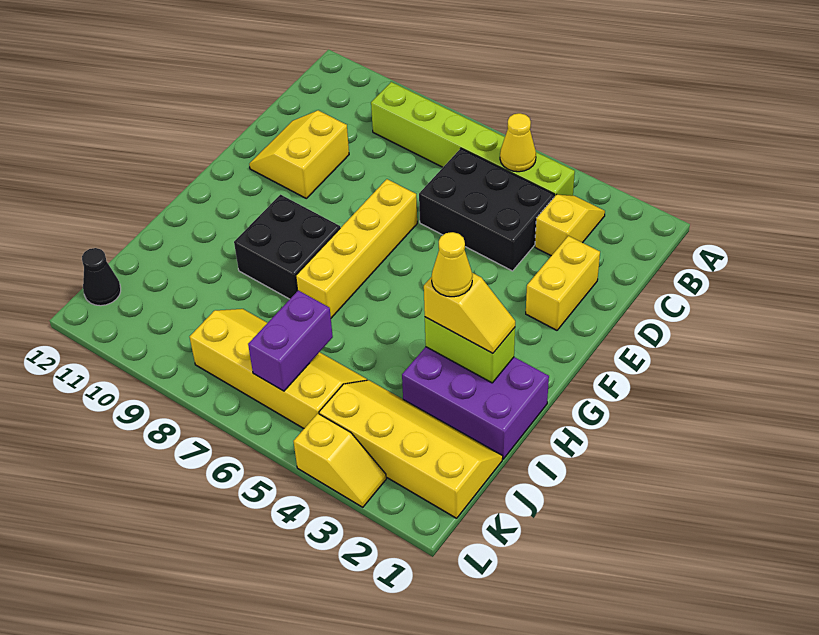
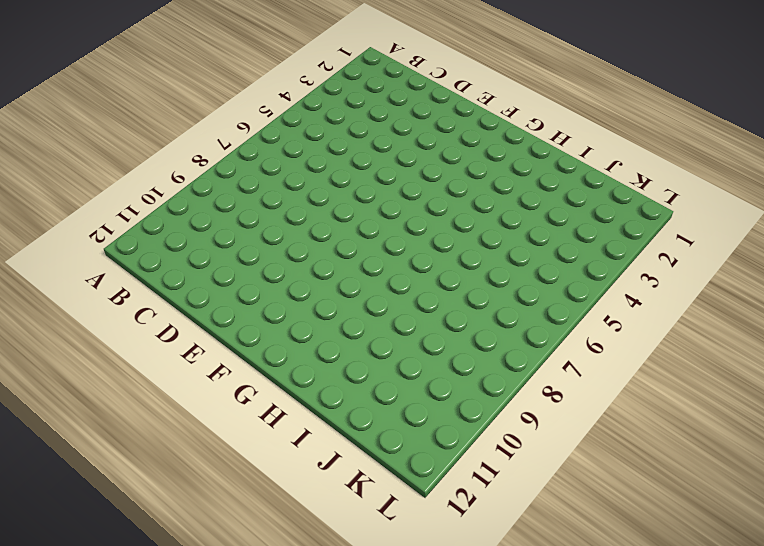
none -> yellow slope B3:C3 level 1 top C
none -> lime brick B4:B9 level 1
none -> black brick C4:D6 level 1

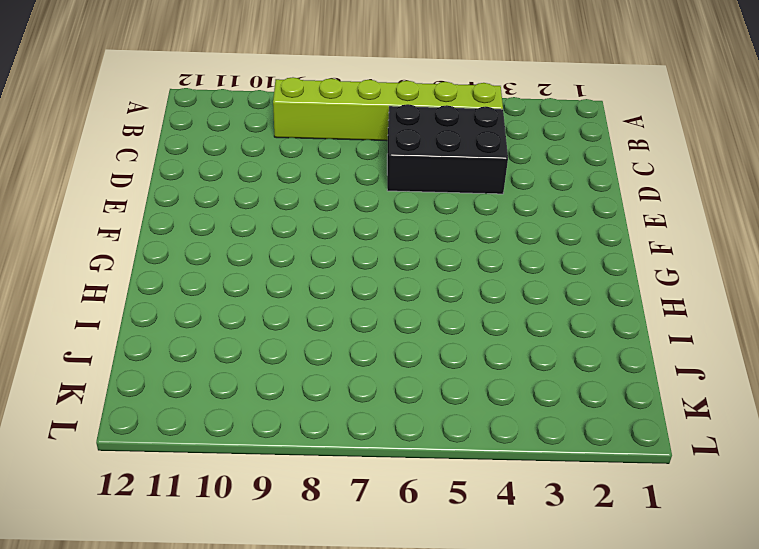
none -> yellow slope B3:C3 level 1 top C
none -> yellow brick D2:E2 level 1
none -> yellow slope D10:E11 level 1 top 10

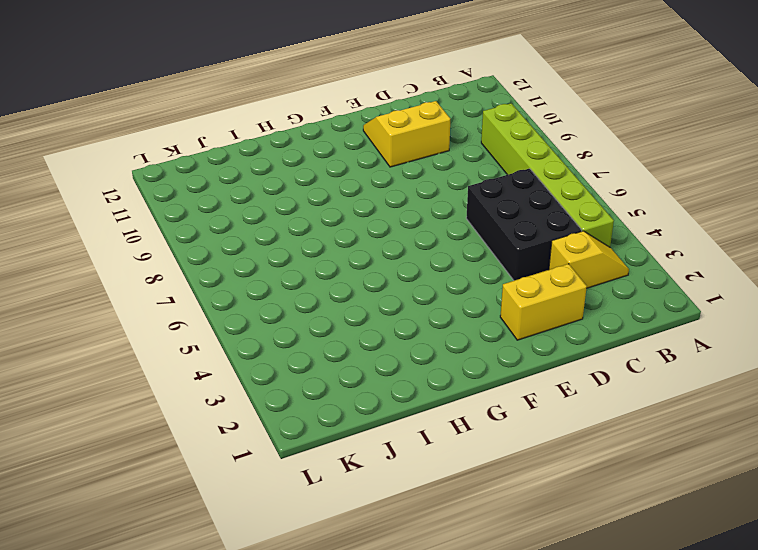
none -> yellow brick E7:H7 level 1
none -> black brick G8:H9 level 1
none -> purple brick H1:I3 level 1

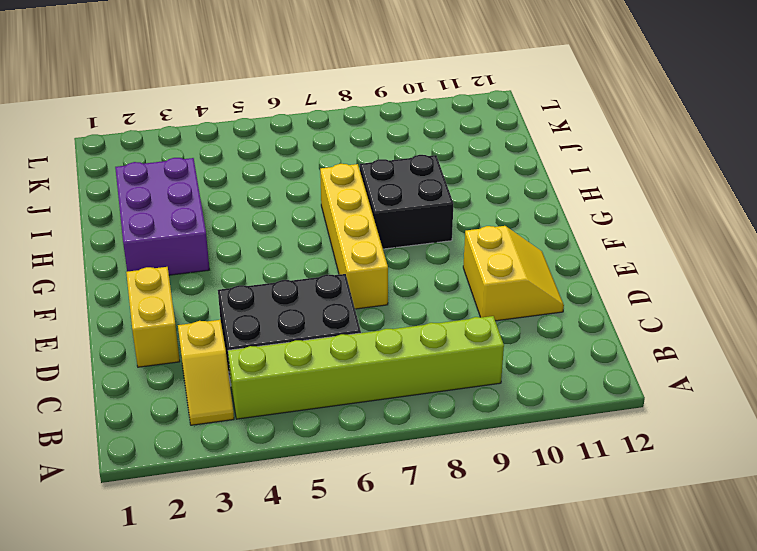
purple brick G2:I3 level 1 -> purple brick H1:I3 level 1
none -> yellow slope J1:K4 level 1 top K
none -> yellow slope J5:K8 level 1 top K
none -> black cone K12 level 1

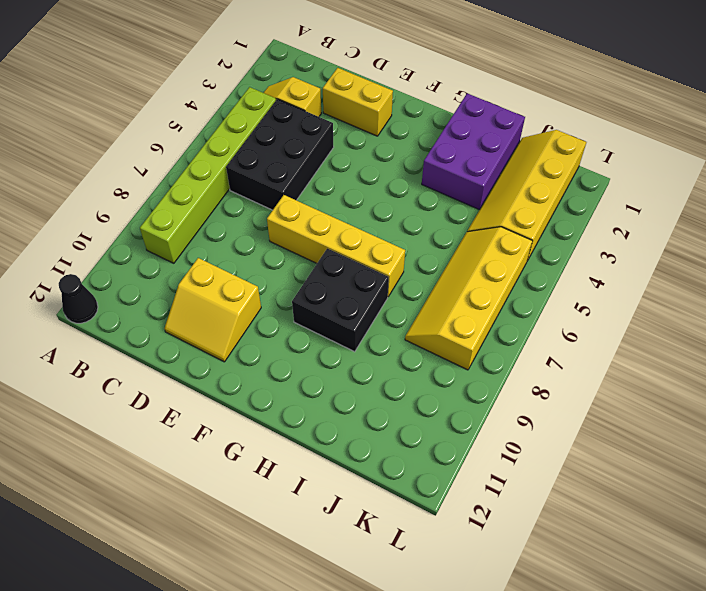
black cone A12 level 1 -> black cone K12 level 1
none -> yellow slope L3:L4 level 1 top 4
none -> yellow cone B5 level 2
none -> lime brick H2:H3 level 2

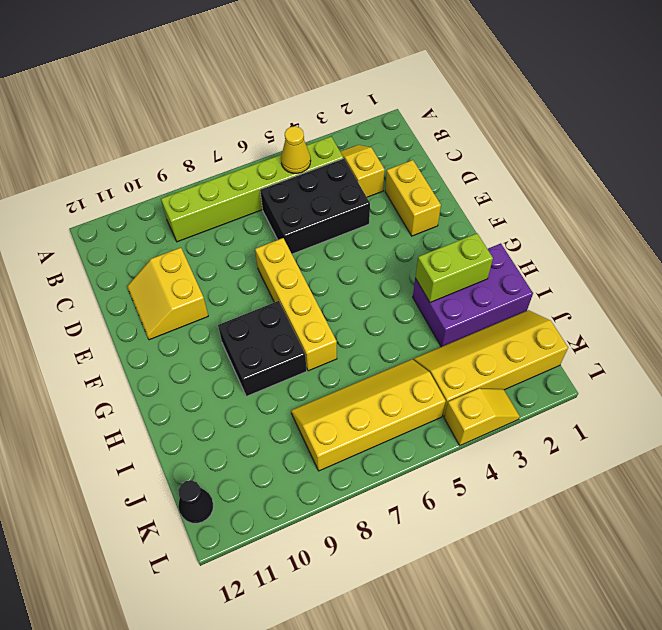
none -> purple brick J6:K6 level 2
none -> yellow slope H2:H3 level 3 top 3
none -> yellow cone H3 level 4

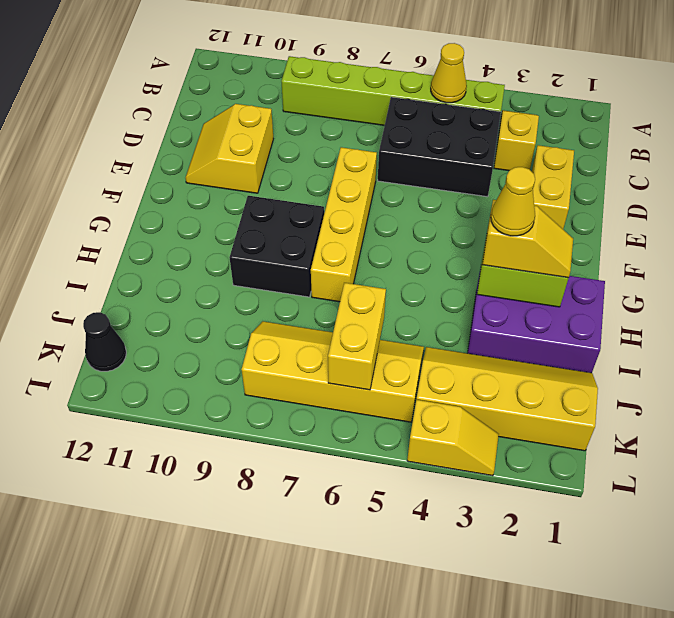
yellow brick J6:K6 level 2 -> purple brick J6:K6 level 2

